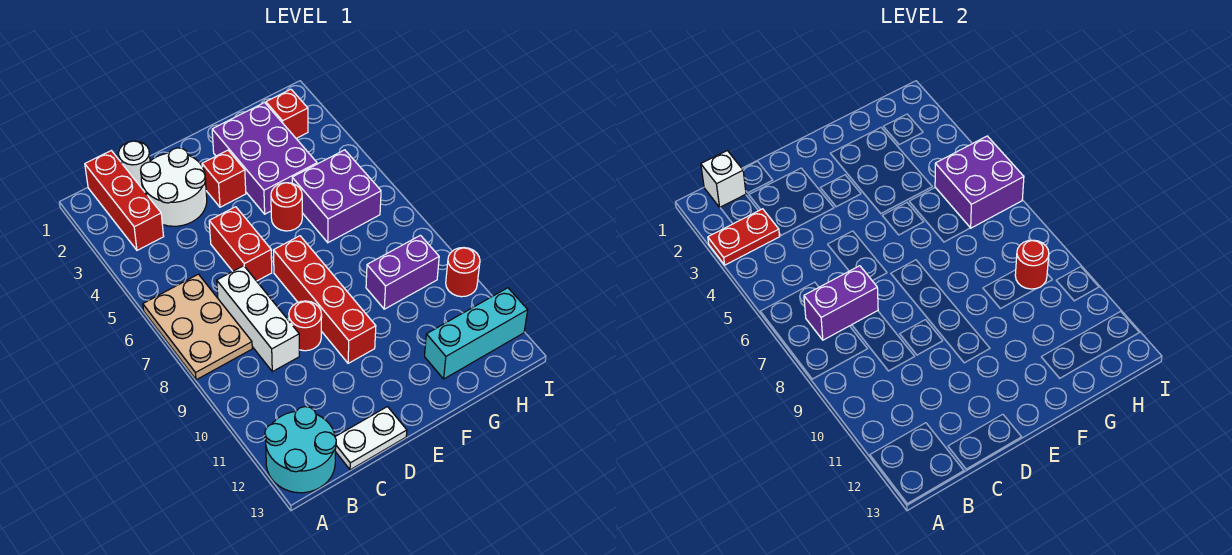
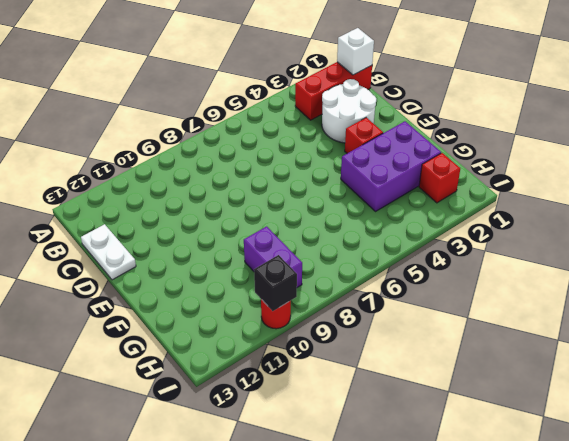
black brick I10 level 2 -> none
none -> tan plate A6:B8 level 1
none -> cyan round brick A12:B13 level 1
none -> white round brick C1 level 1

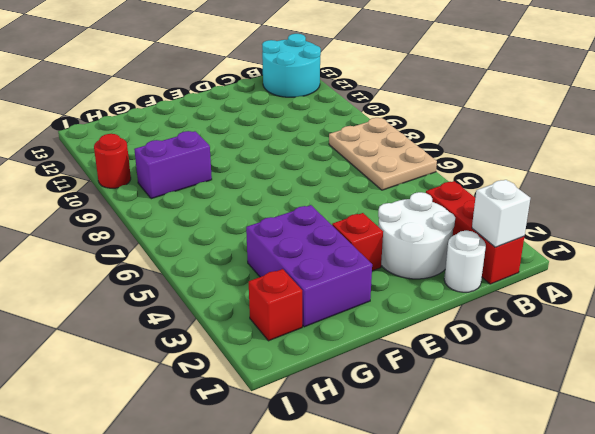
none -> white brick C7:C9 level 1
none -> white plate C13:D13 level 1
none -> red brick D5:D6 level 1

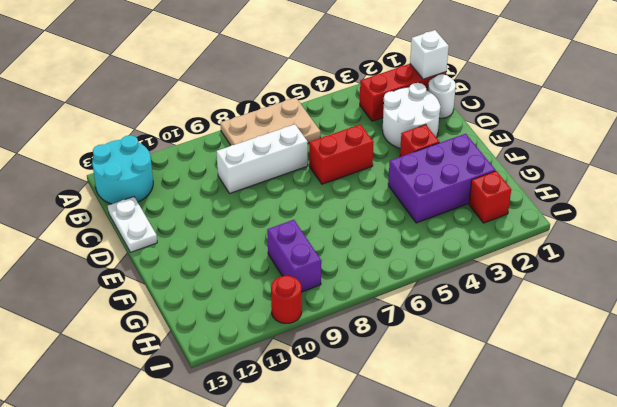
none -> red round brick D9 level 1
none -> red brick E7:E10 level 1
none -> red round brick F5 level 1

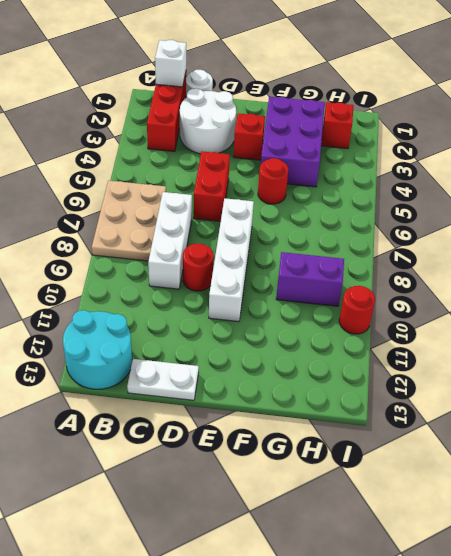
white brick E7:E10 level 1 -> red brick E7:E10 level 1
none -> purple brick G5:H6 level 1
none -> cyan brick G12:I12 level 1
none -> red plate A3:B3 level 2

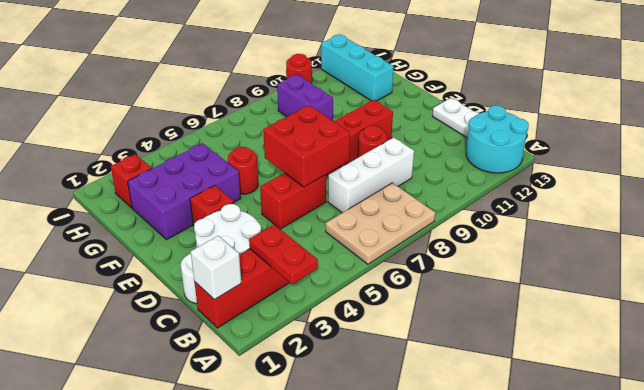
red brick D6:E7 level 2 -> none
none -> purple brick G5:H6 level 1
none -> purple brick B7:C7 level 2
none -> purple brick H5:I6 level 2

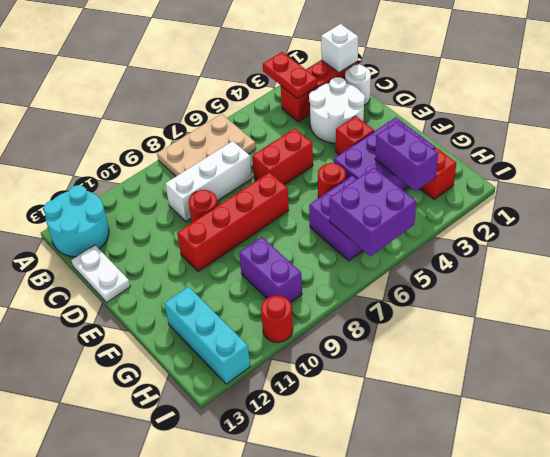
purple brick G3:H3 level 2 -> purple brick B7:C7 level 2
none -> red round brick H9 level 2

